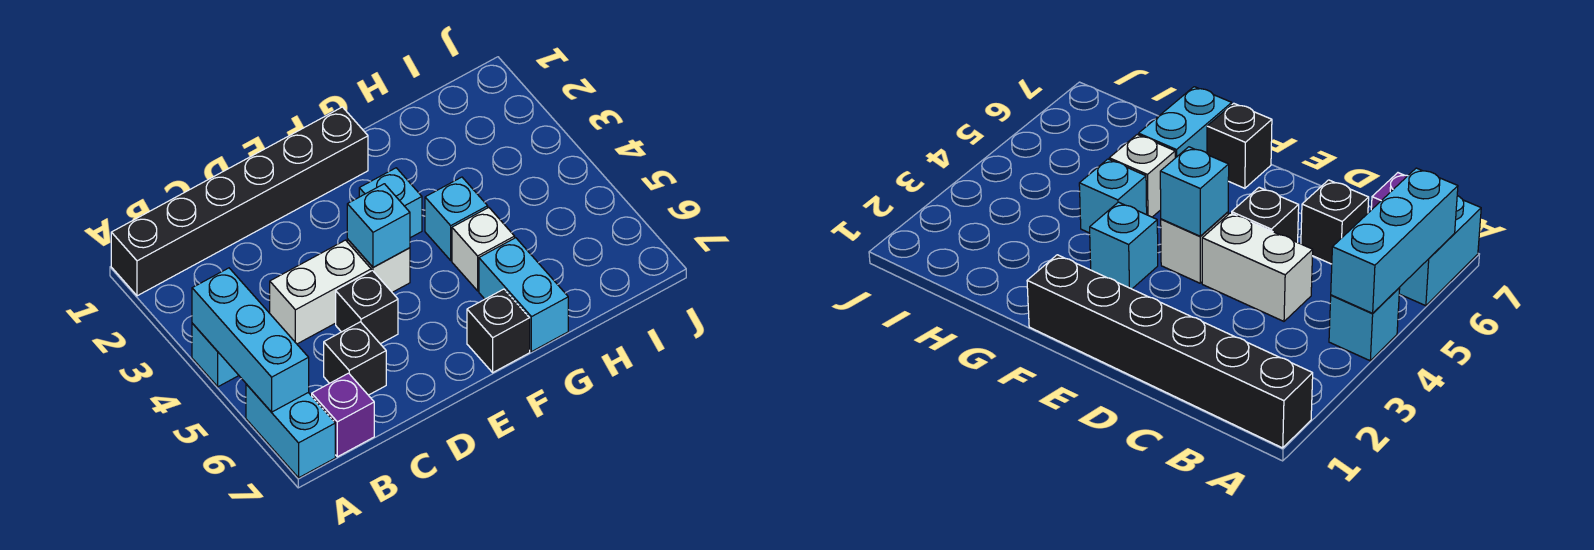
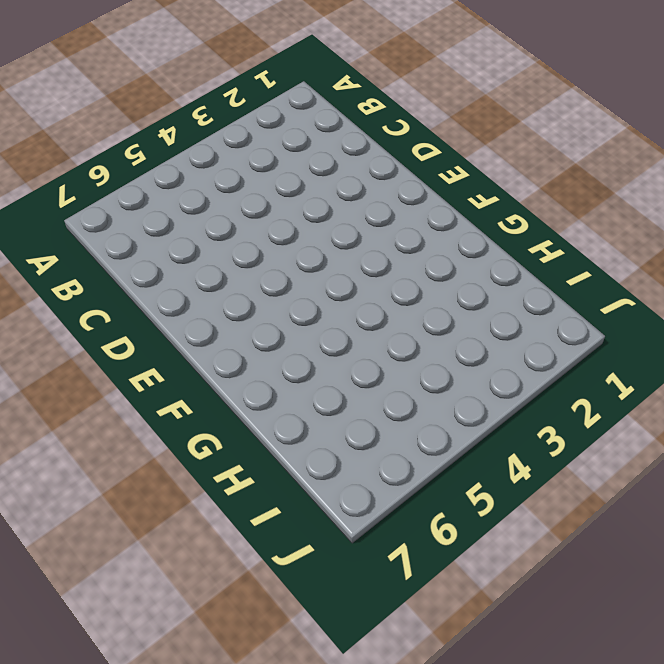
none -> black brick A1:F1 level 1
none -> cyan brick A4 level 1
none -> cyan brick A6:A7 level 1

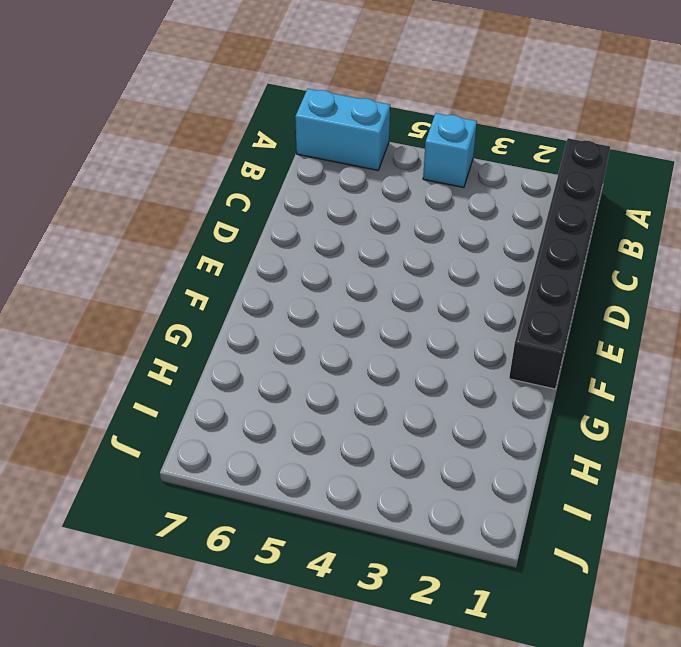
none -> purple brick B7 level 1
none -> white brick C4:D4 level 1
none -> black brick C6 level 1

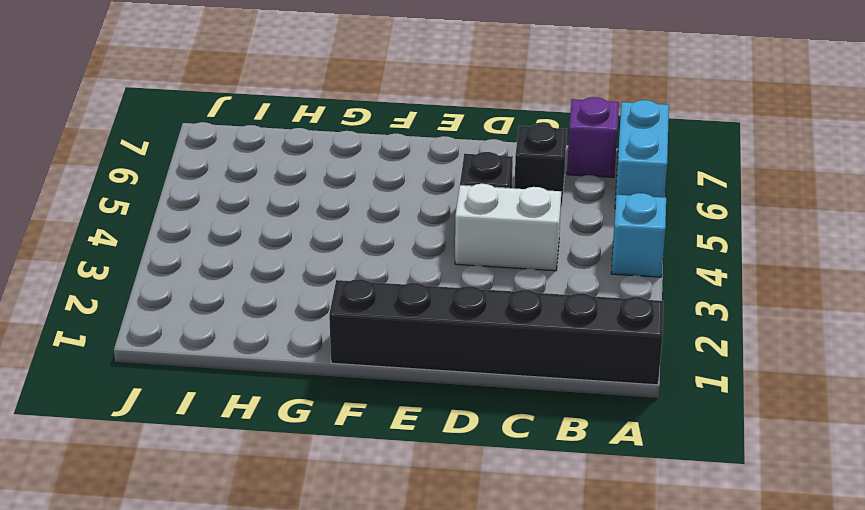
none -> white brick E4 level 1
none -> cyan brick F3 level 1
none -> black brick F7 level 1

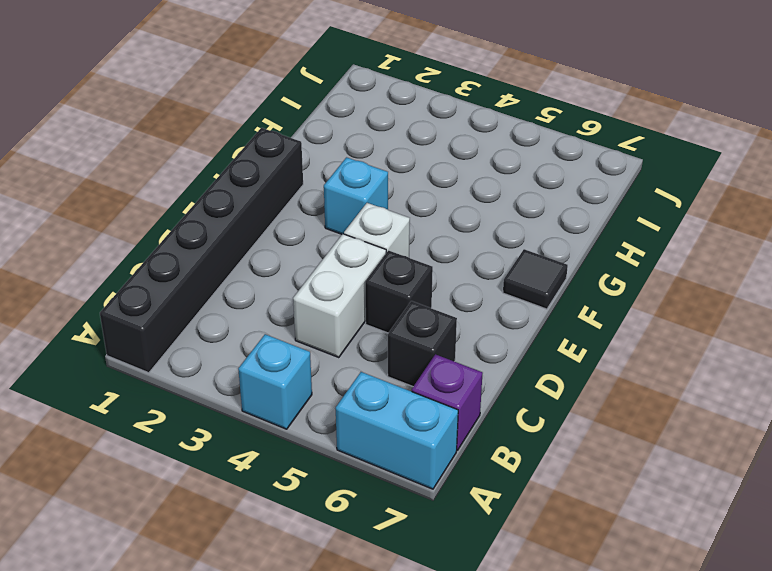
black tile F7 level 1 -> black brick F7 level 1
none -> cyan brick G4 level 1
none -> white brick G5 level 1
none -> cyan brick G6:G7 level 1

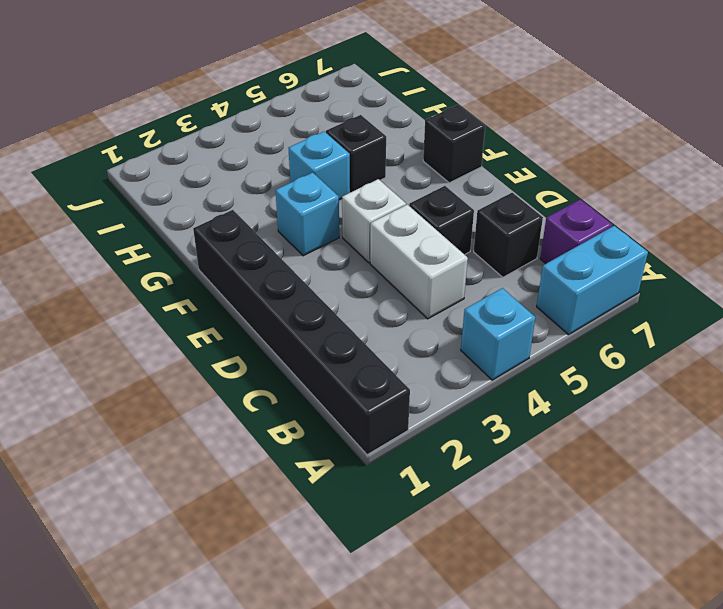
black brick G5 level 1 -> white brick G5 level 1
none -> cyan brick G6:G7 level 1
none -> cyan brick A4:A6 level 2
none -> cyan brick E4 level 2

